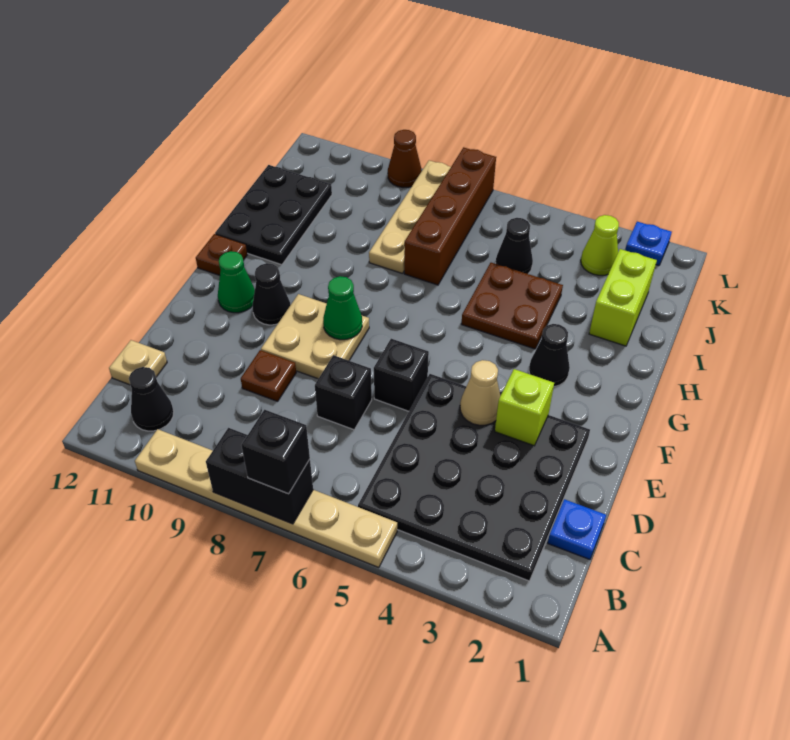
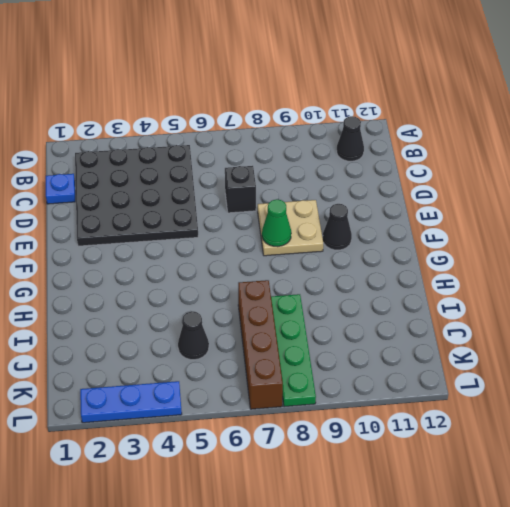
green plate I8:L8 level 1 -> tan plate I8:L8 level 1
blue plate L2:L4 level 1 -> blue plate L2 level 1
none -> tan plate A5:A10 level 1
none -> tan plate C12 level 1
none -> brown plate D9 level 1

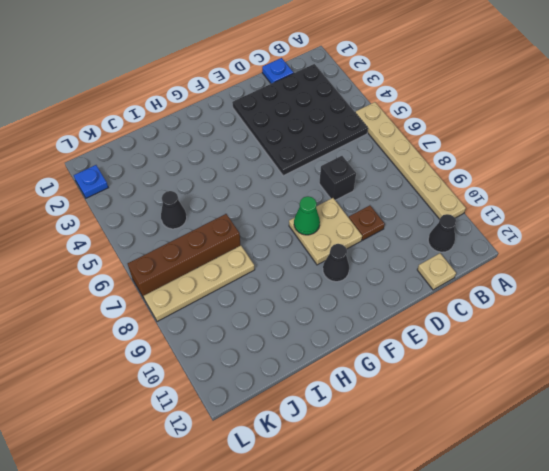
none -> black brick E6 level 1
none -> green cone F11 level 1
none -> black cone G3 level 1

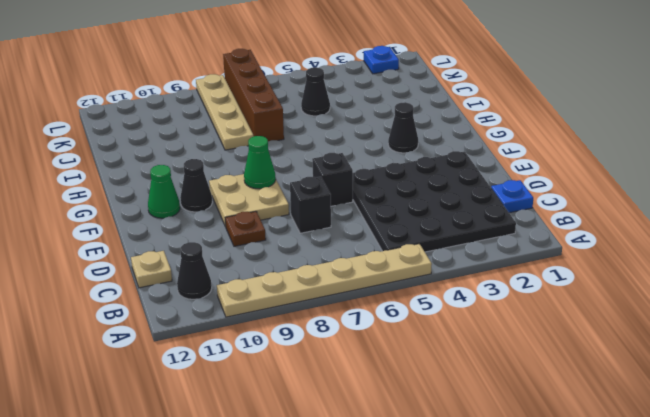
none -> brown plate G12 level 1
none -> brown plate H4:I5 level 1
none -> black plate H11:J12 level 1

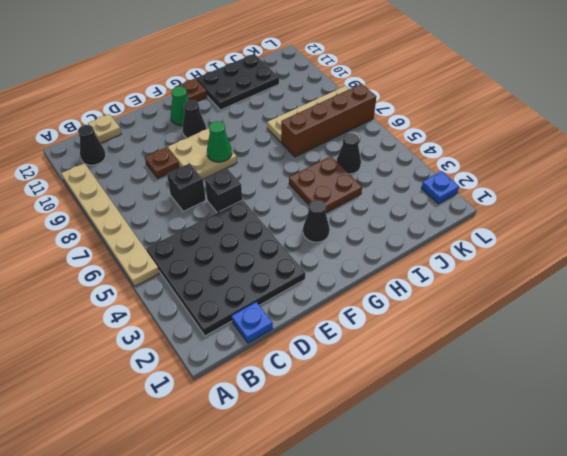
none -> lime brick I2:J2 level 1
none -> lime cone K3 level 1
none -> brown cone L9 level 1

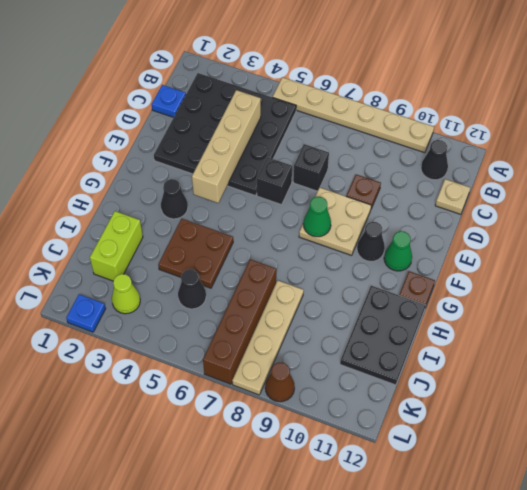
tan brick C4:F4 level 2 -> tan cone E4 level 2
none -> black brick A7:A8 level 2
none -> lime brick E3 level 2
none -> black brick A7 level 3

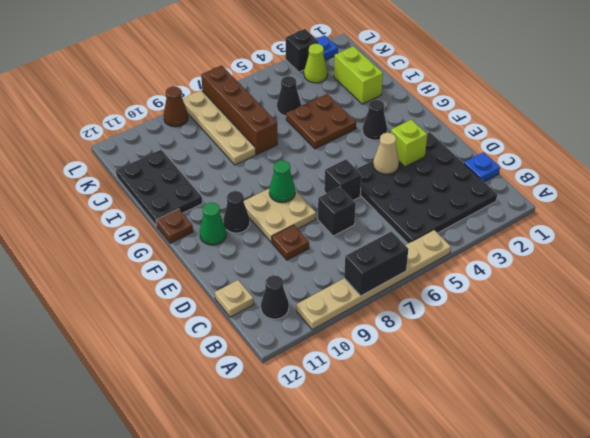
black brick L3 level 1 -> black brick A7 level 3

